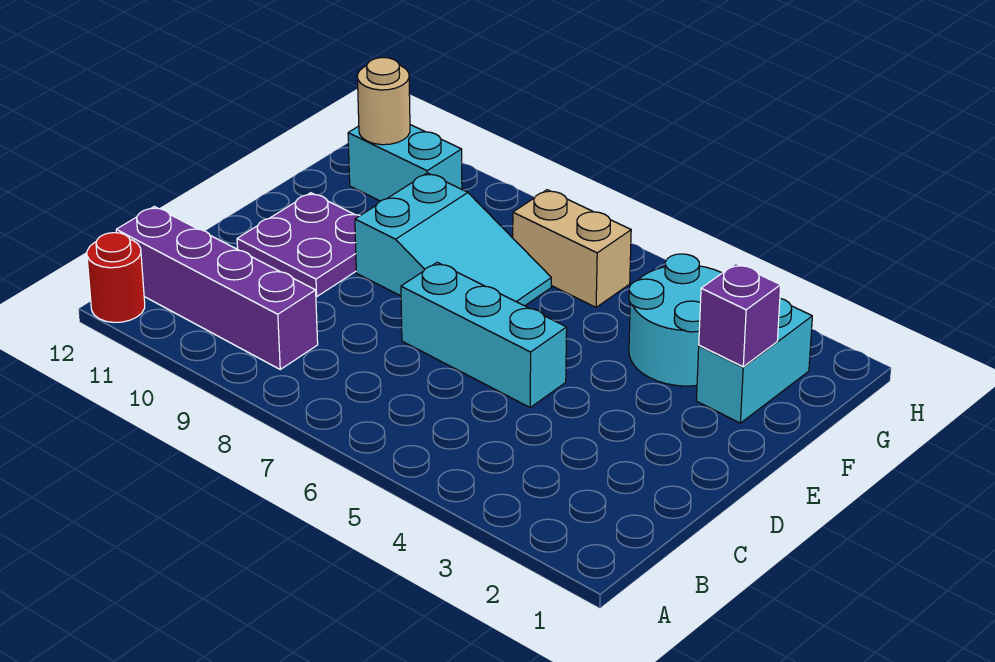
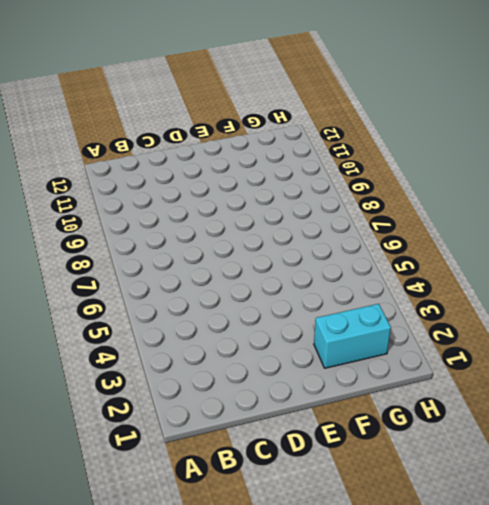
none -> red round brick A12 level 1
none -> purple brick B9:B12 level 1

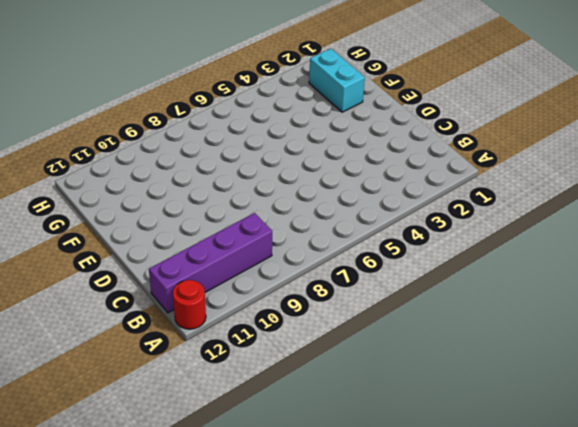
none -> cyan brick D5:D7 level 1
none -> purple plate D10:E11 level 1

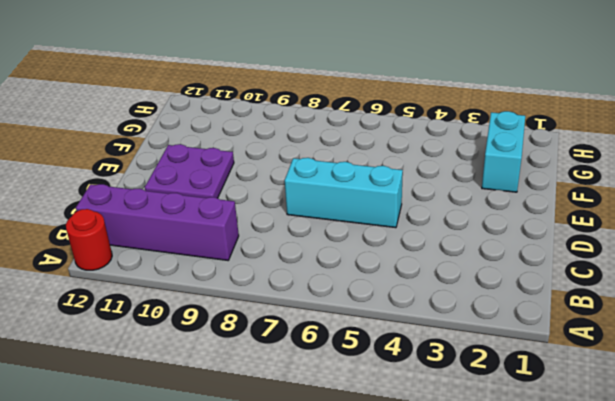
none -> cyan slope E7:F9 level 1 top 9
none -> cyan round brick F3:G4 level 1

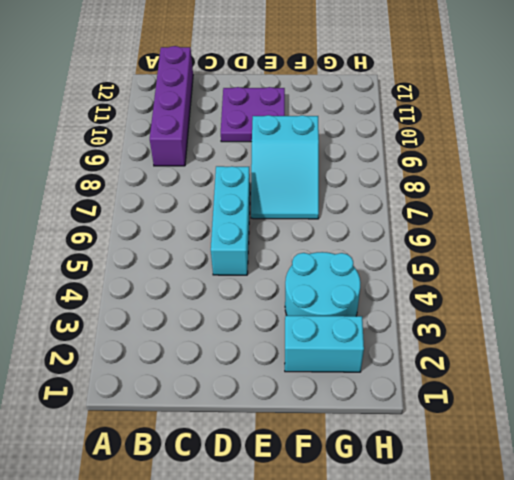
none -> red round brick A12 level 1
none -> tan brick G6:G7 level 1

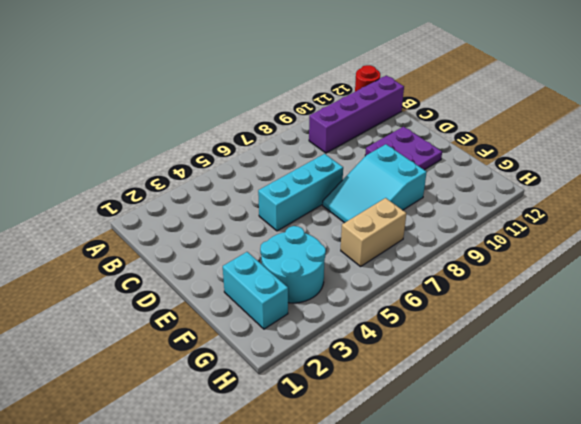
none -> cyan brick G10:G11 level 1
none -> purple brick F2 level 2

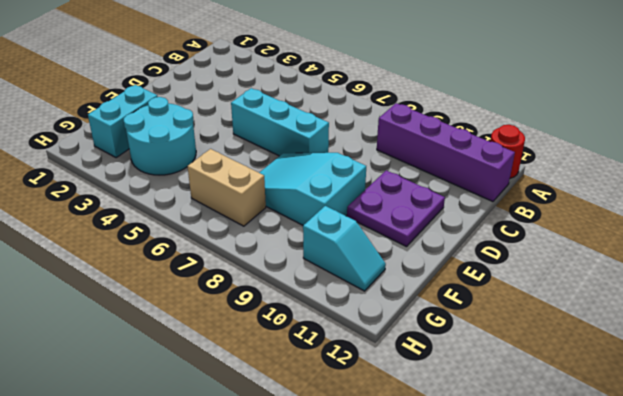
cyan slope G10:G11 level 1 top 10 -> cyan brick G10:G11 level 1
none -> purple brick F2 level 2
none -> tan round brick G11 level 2

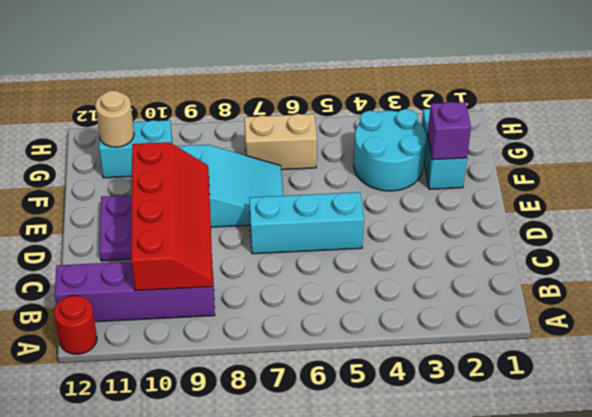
red slope B9:E10 level 2 top 10 -> none

